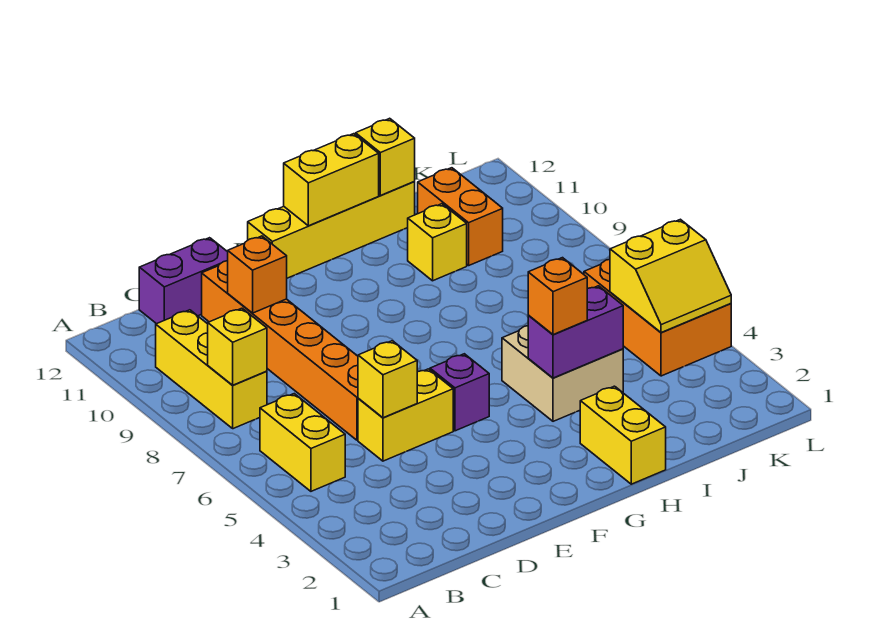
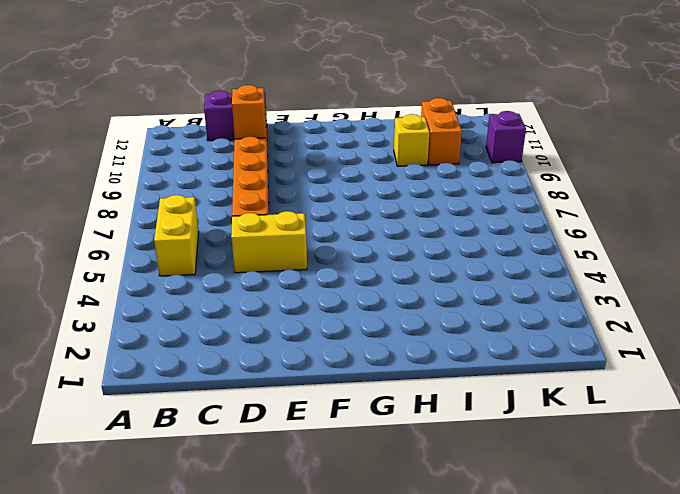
purple brick L10 level 1 -> purple brick F5 level 1
none -> yellow brick B8:B10 level 1
none -> yellow brick F12:I12 level 1
none -> yellow brick H1:H2 level 1

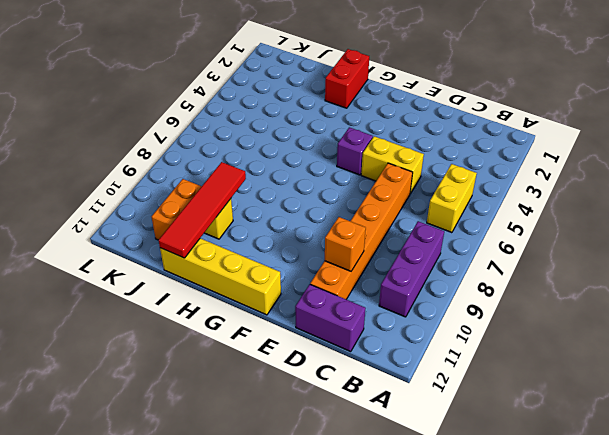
purple brick B8:B10 level 1 -> yellow brick B8:B10 level 1
red brick H1:H2 level 1 -> yellow brick H1:H2 level 1
red tile I9:I12 level 2 -> yellow brick I12 level 2
none -> tan brick H4:I5 level 1
none -> orange brick K4:L6 level 1
none -> yellow brick B8 level 2

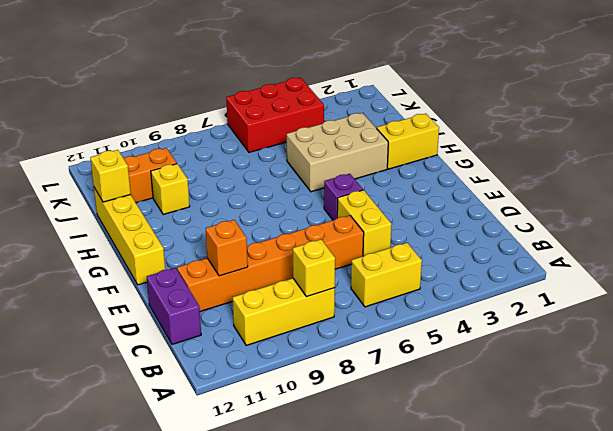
tan brick H3:I5 level 1 -> tan brick H4:I5 level 1
red brick K4:L6 level 1 -> orange brick K4:L6 level 1
none -> yellow brick D5 level 2
none -> yellow brick G12:H12 level 2
none -> purple brick H4:I4 level 2

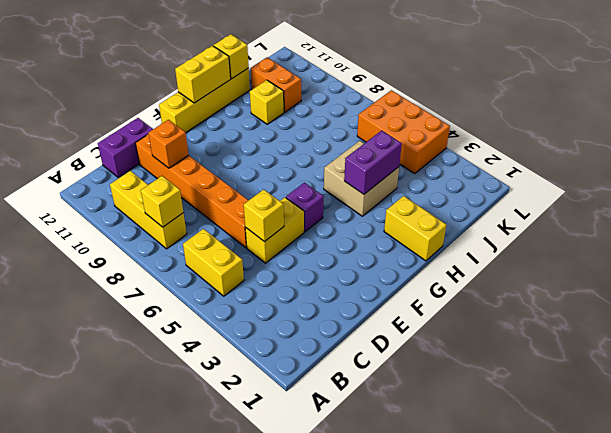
none -> yellow slope K4:L5 level 2 top 5
none -> orange brick H4 level 3

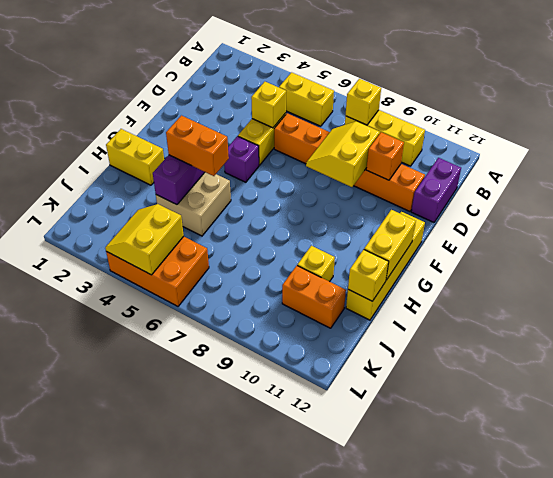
yellow slope D8:E9 level 2 top 9 -> none
orange brick H4:H5 level 3 -> orange brick H4 level 3

